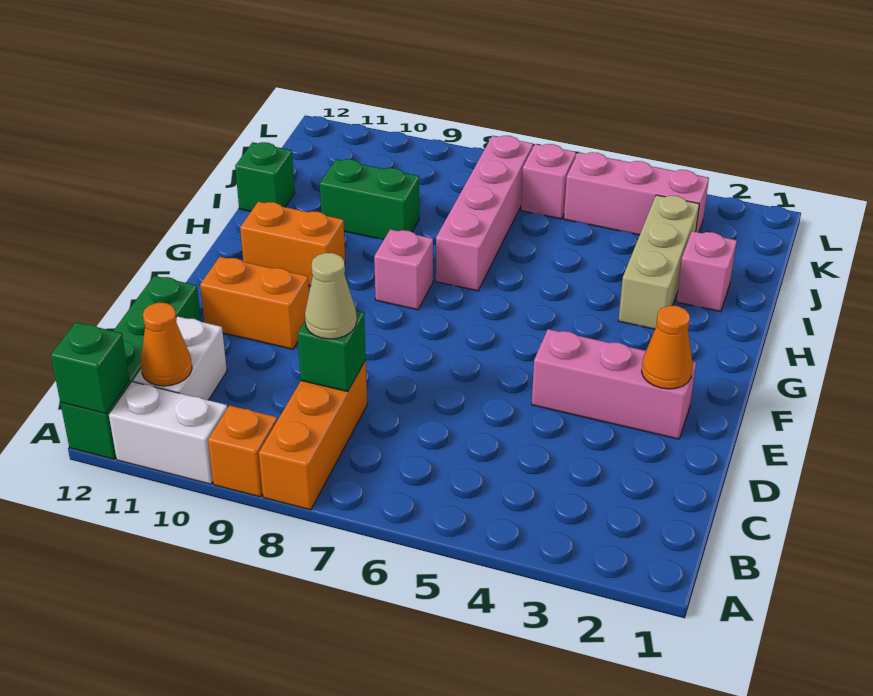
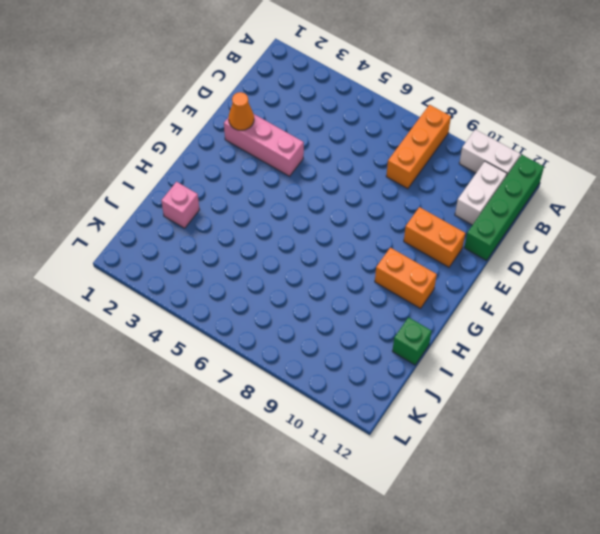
none -> orange brick A9 level 1
none -> pink brick G8 level 1
none -> tan brick H3:J3 level 1

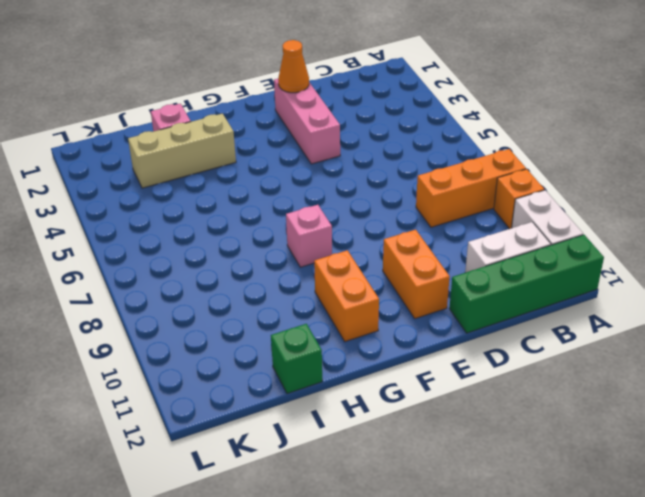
none -> pink brick H7:K7 level 1
none -> green brick I9:I10 level 1
none -> pink brick K3:K5 level 1

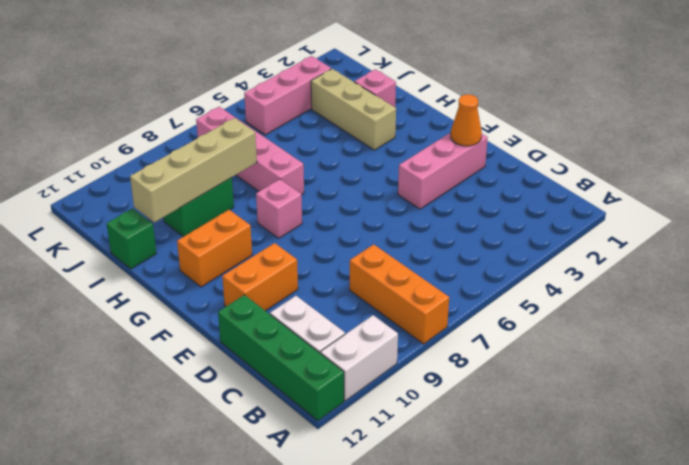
tan brick I8:I11 level 2 -> none
none -> orange brick A9 level 1
none -> pink brick K6 level 1
none -> green brick A12 level 2

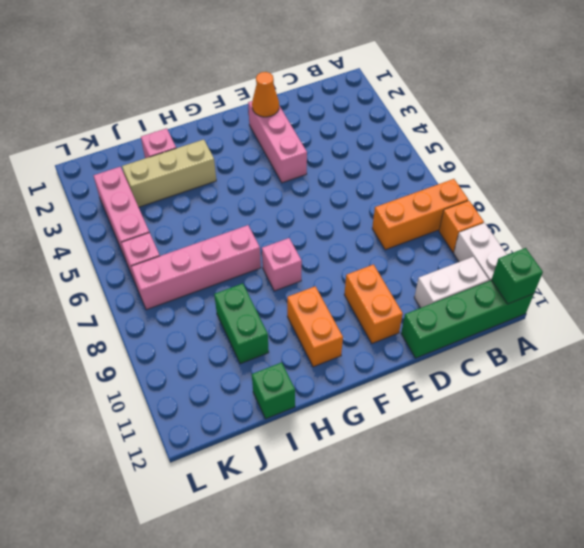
none -> orange cone B11 level 2
none -> green brick C8 level 2
none -> tan cone C8 level 3

